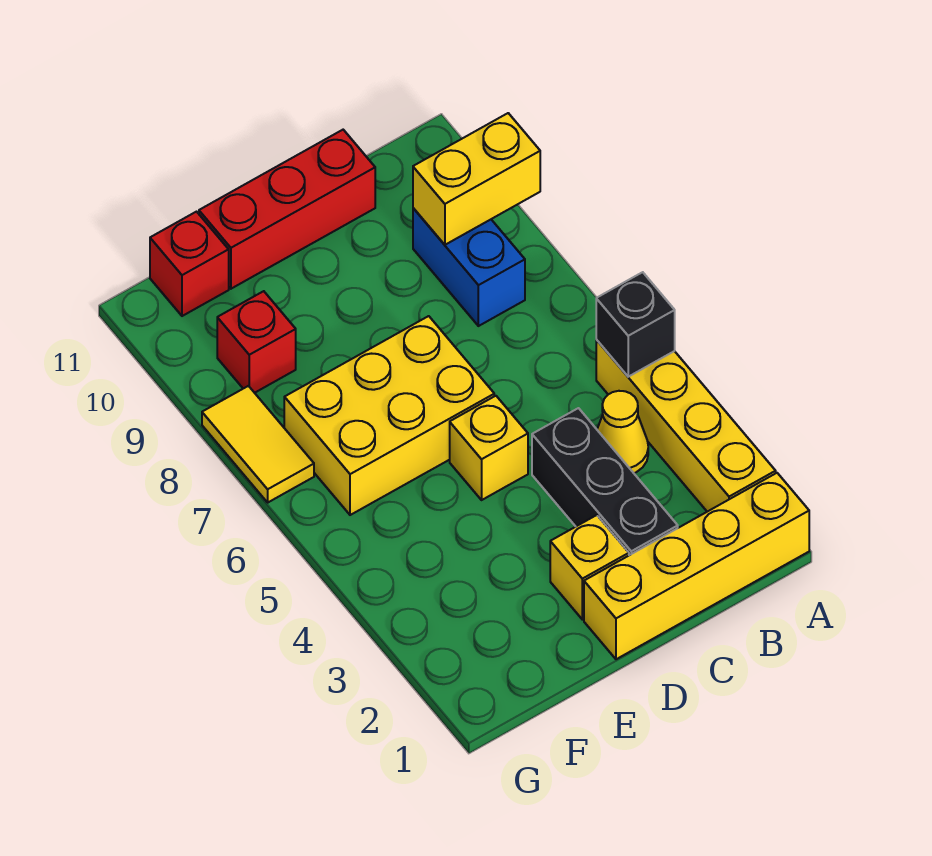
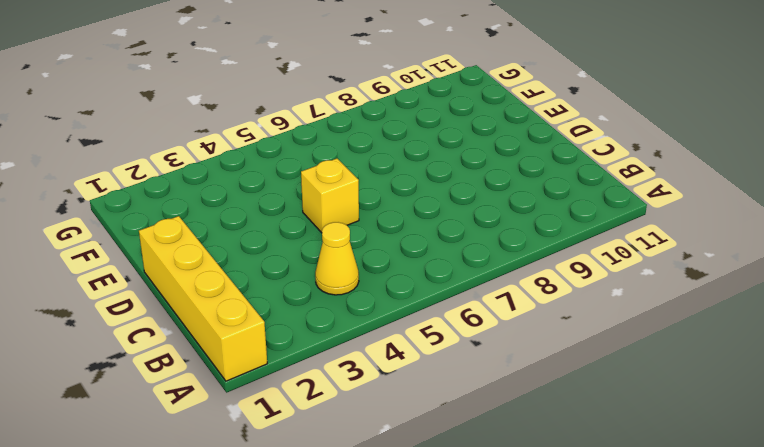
none -> yellow brick A2:A5 level 1
none -> blue brick B8:B9 level 1
none -> black brick C2:C4 level 1

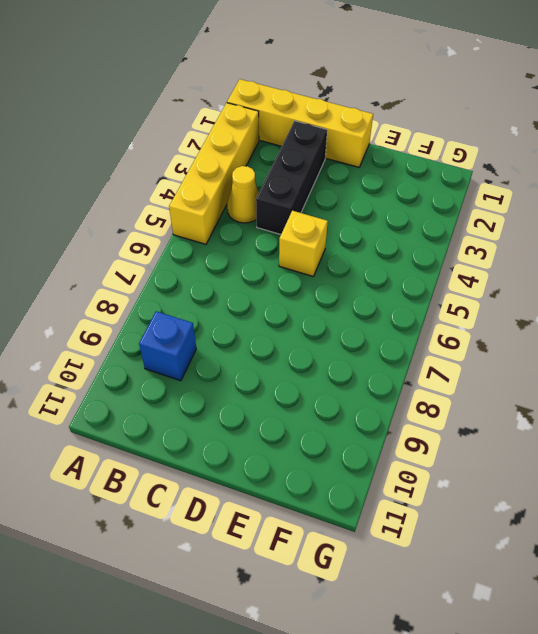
blue brick B9 level 1 -> blue brick B8:B9 level 1
none -> red brick C11:E11 level 1
none -> yellow brick D2 level 1
none -> yellow brick D6:F7 level 1

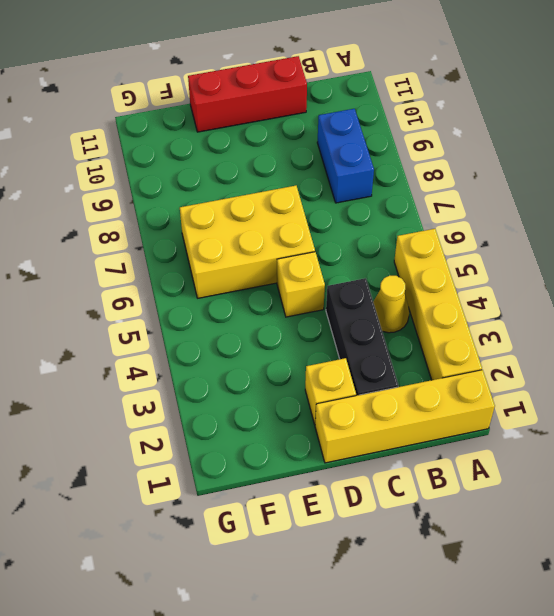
none -> red brick F9 level 1
none -> red brick F11 level 1
none -> yellow tile G7:G8 level 1

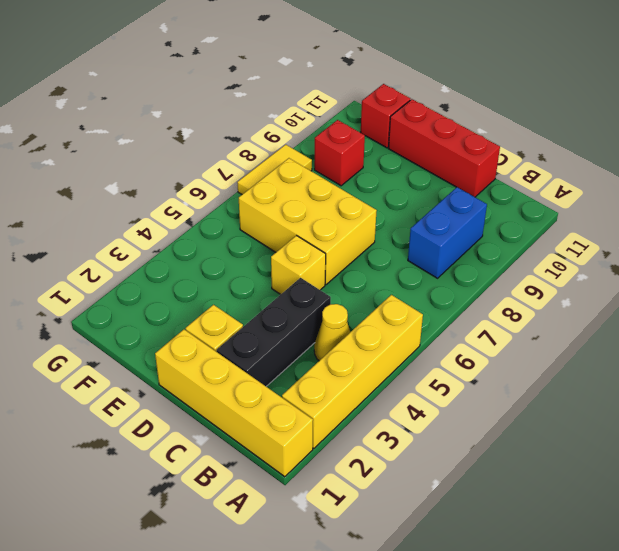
none -> black brick A5 level 2
none -> yellow brick A9:B9 level 2

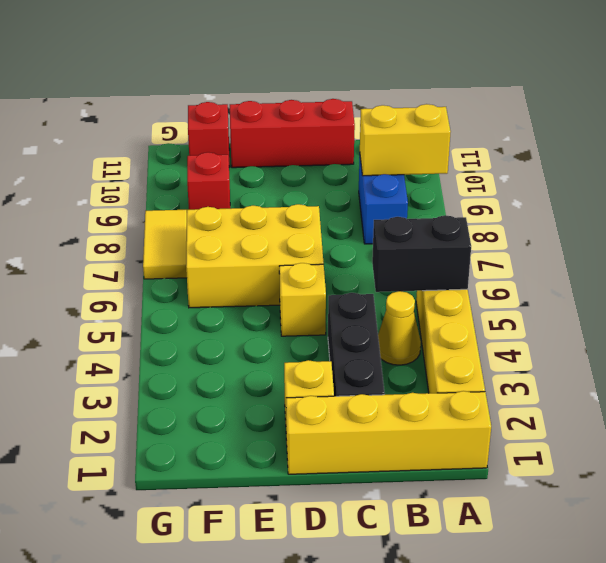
black brick A5:B5 level 2 -> black brick A5 level 2

